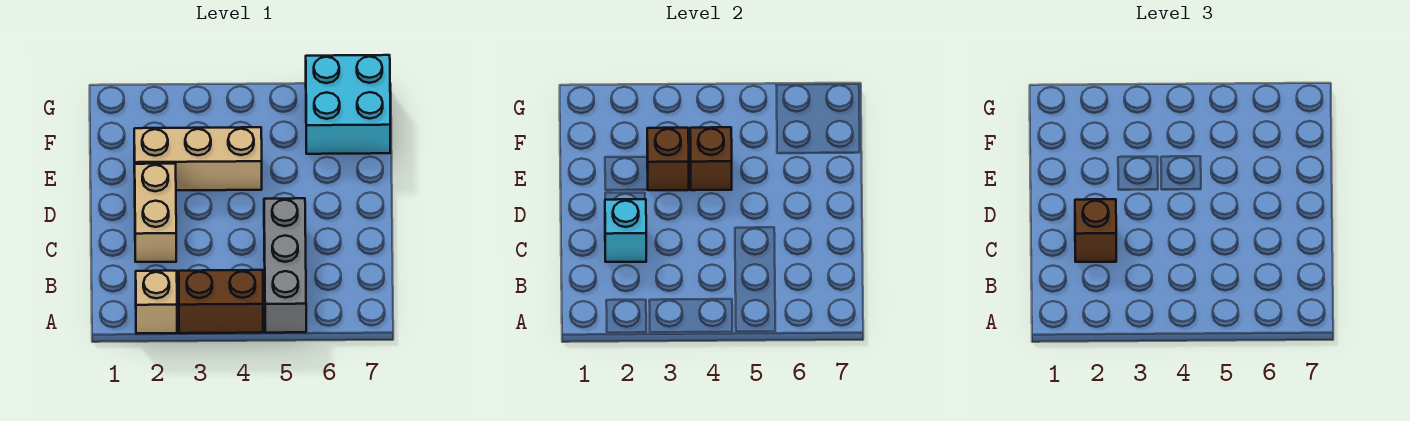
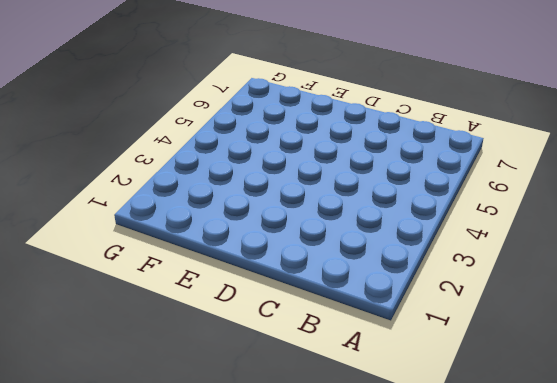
none -> tan brick A2 level 1
none -> brown brick A3:A4 level 1

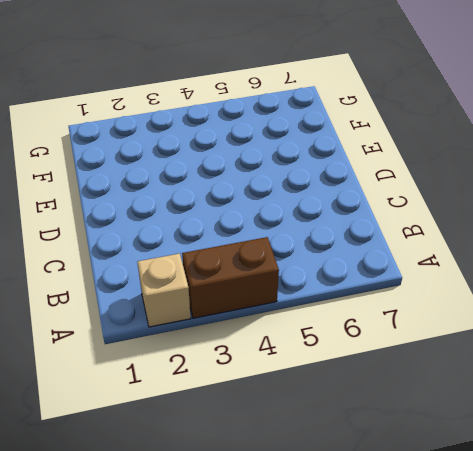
none -> grey brick A5:C5 level 1
none -> tan brick C2:D2 level 1

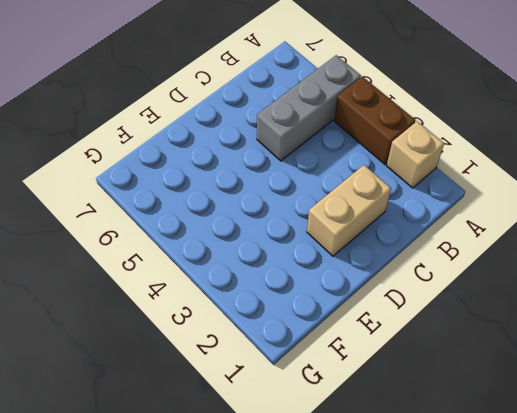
none -> tan brick E2:E4 level 1
none -> cyan brick F6:G7 level 1

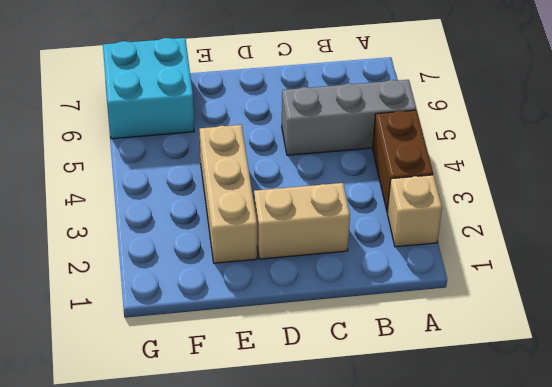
none -> cyan brick C2 level 2
none -> brown brick E3 level 2

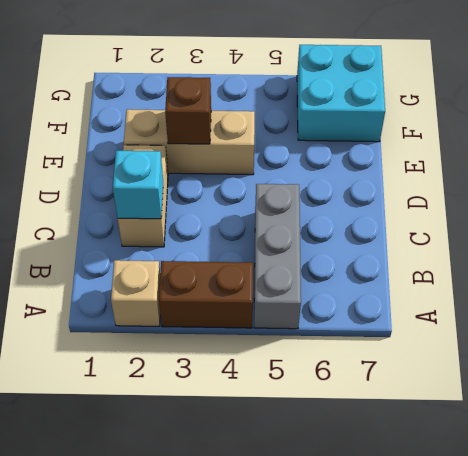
none -> brown brick E4 level 2
none -> brown brick C2 level 3

